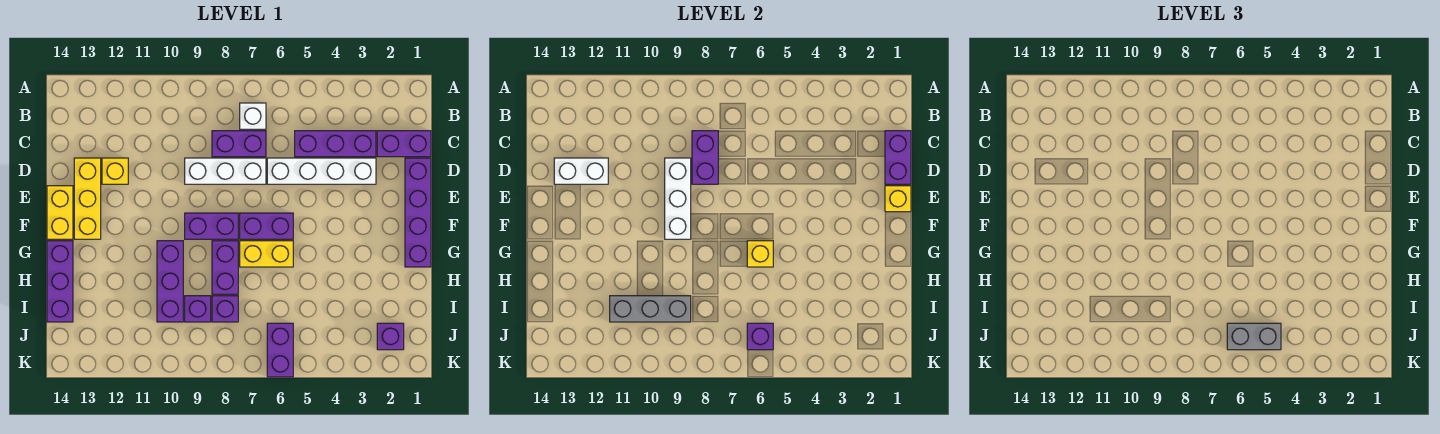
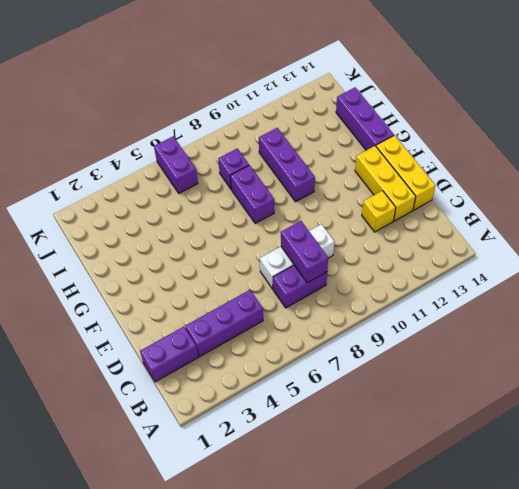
yellow brick D14:F14 level 1 -> yellow brick E14:F14 level 1
none -> white brick B7 level 1
none -> purple brick D1:G1 level 1
none -> white brick D3:D6 level 1

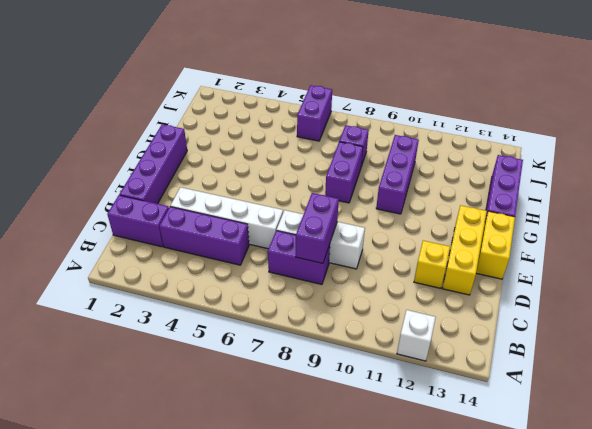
white brick A12 level 1 -> white brick B7 level 1
none -> purple brick F6:F7 level 1
none -> purple brick F8:F9 level 1
none -> yellow brick G6:G7 level 1

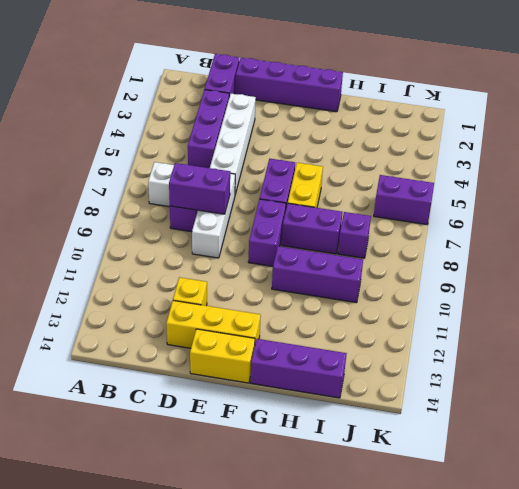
none -> purple brick I9 level 1
none -> purple brick J2 level 1
none -> purple brick C1:D1 level 2

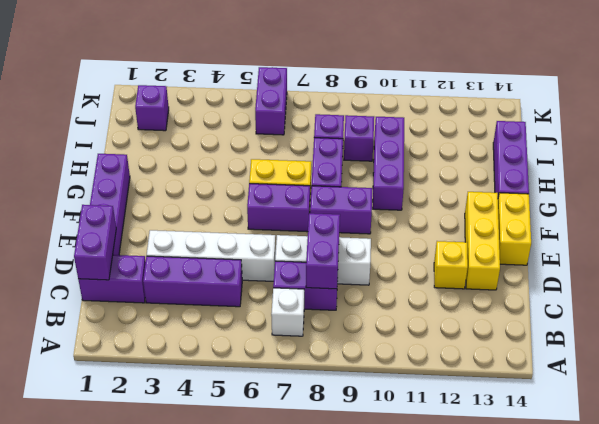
none -> white brick D9:F9 level 2
none -> white brick D12:D13 level 2
none -> yellow brick E1 level 2

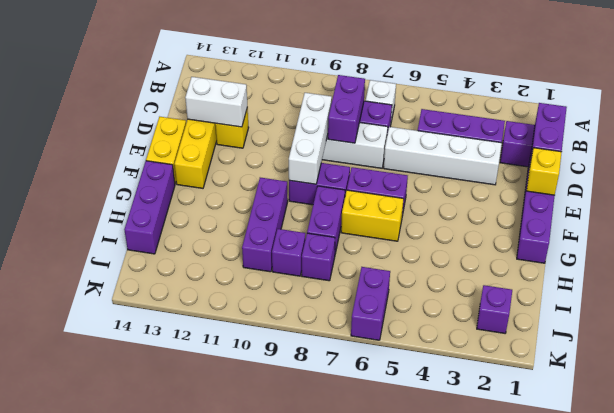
none -> yellow brick G6 level 2
none -> grey brick I9:I11 level 2
none -> purple brick J6 level 2

